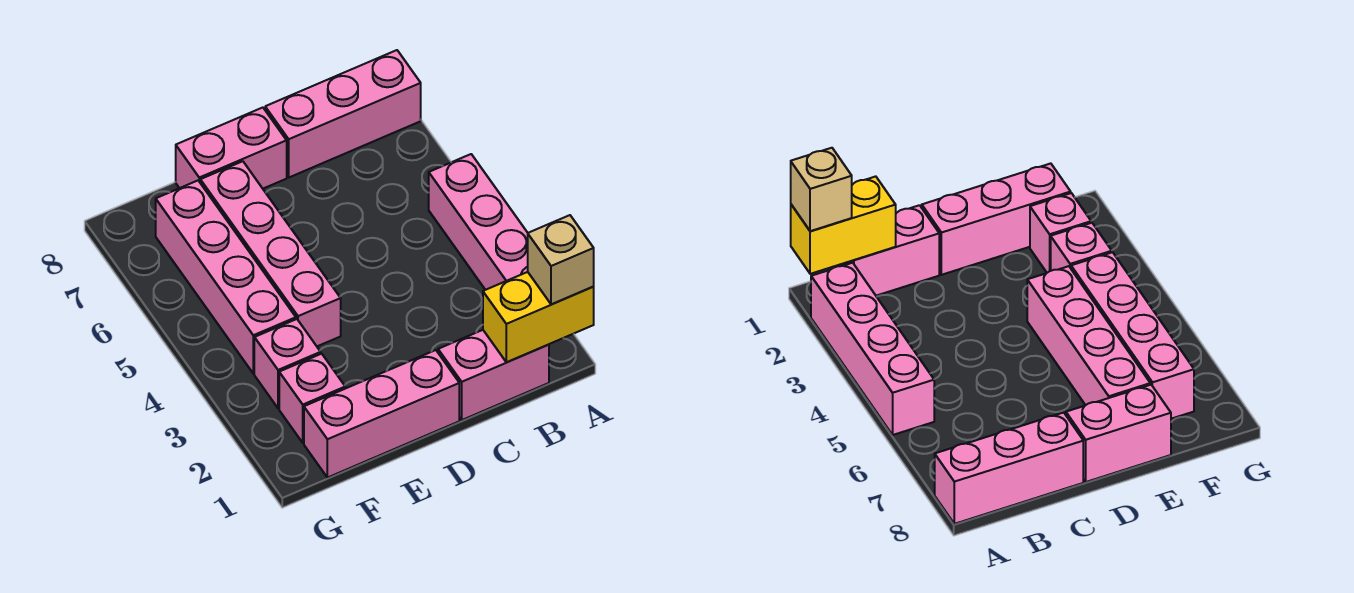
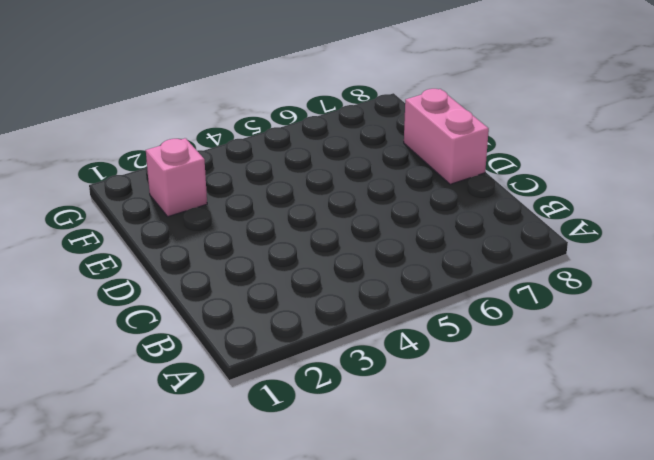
none -> pink brick A2:A5 level 1
none -> pink brick A8:C8 level 1

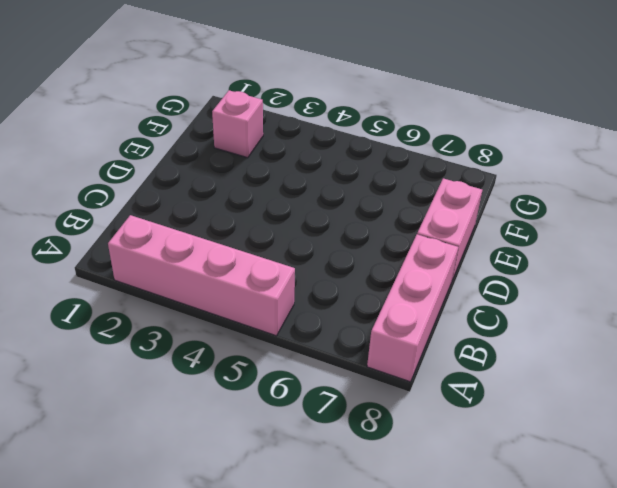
none -> pink brick B1:C1 level 1
none -> pink brick D1:F1 level 1

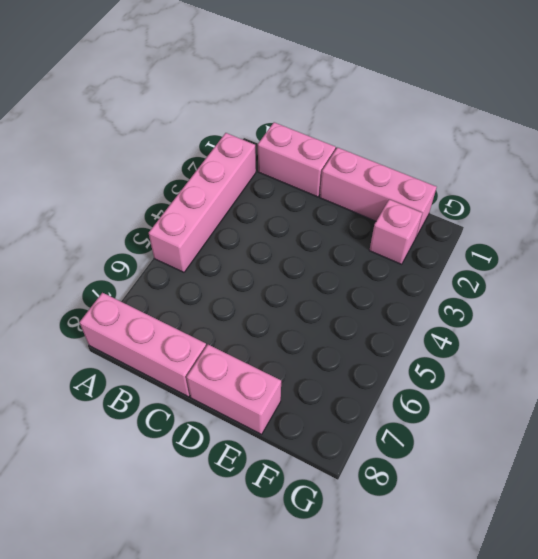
none -> pink brick E4:E7 level 1
none -> pink brick F3 level 1

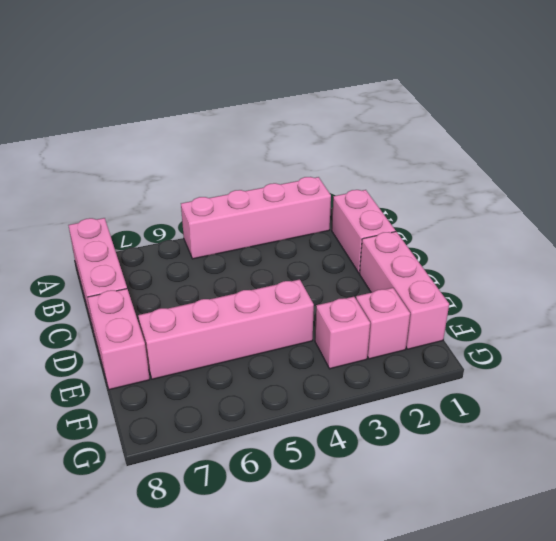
none -> pink brick F4:F7 level 1
none -> yellow brick A1:B1 level 2

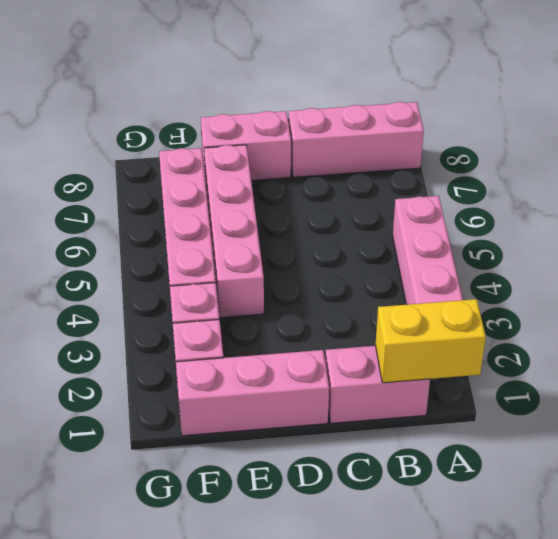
none -> tan brick A1 level 3

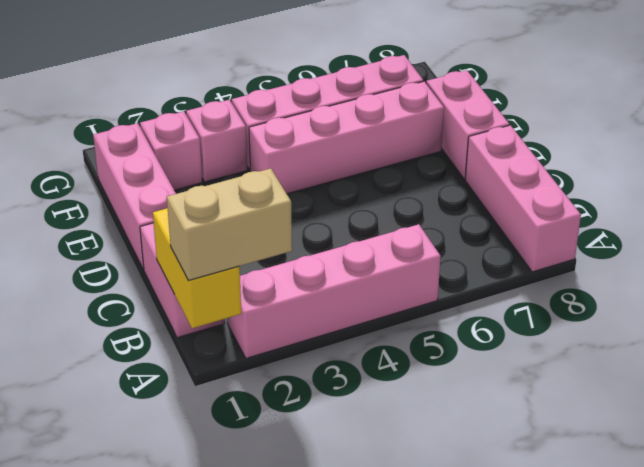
tan brick A1:A2 level 3 -> tan brick A1 level 3

